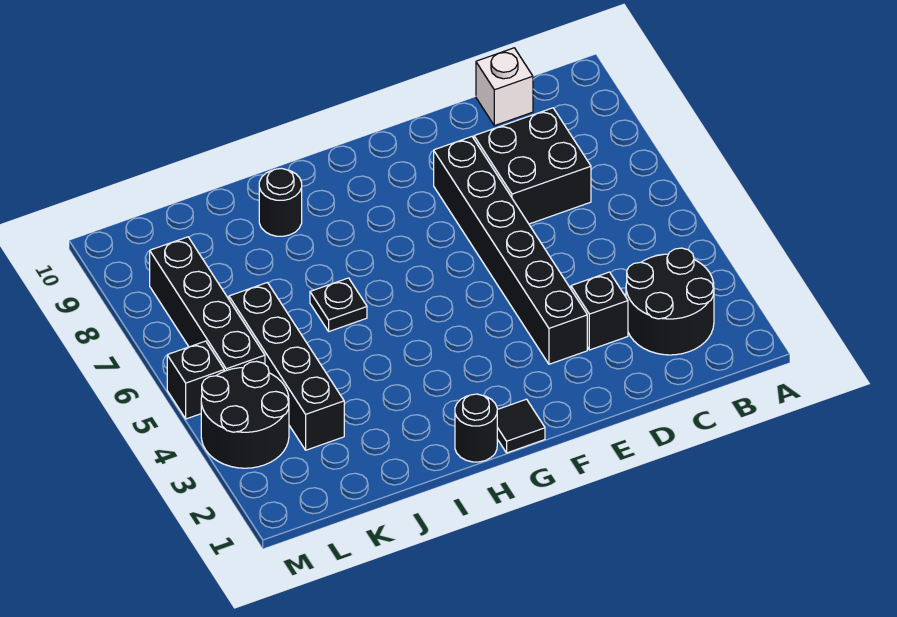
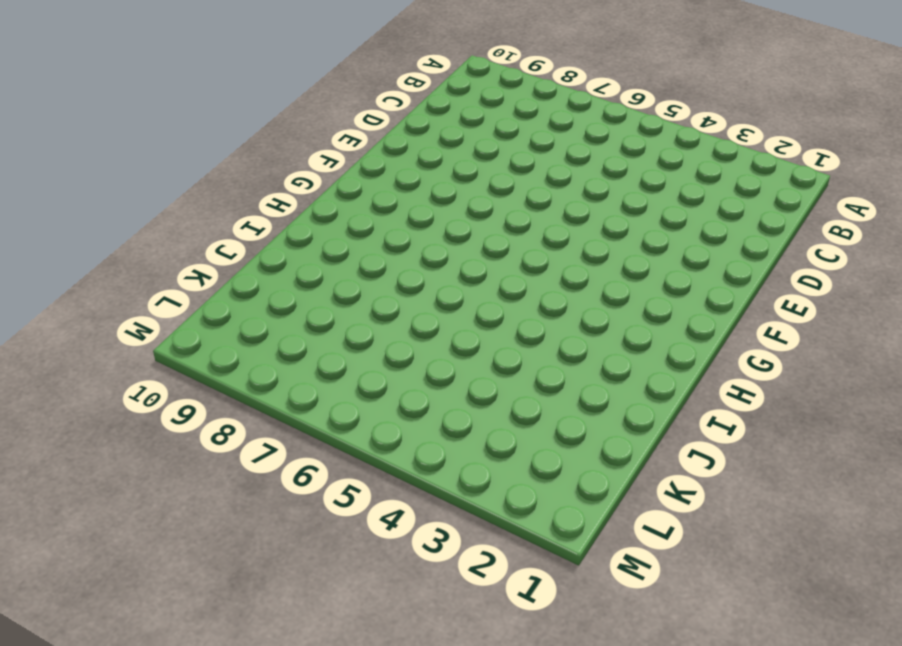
none -> black round brick B2:C3 level 1
none -> black brick C7:D8 level 1
none -> white brick C10 level 1

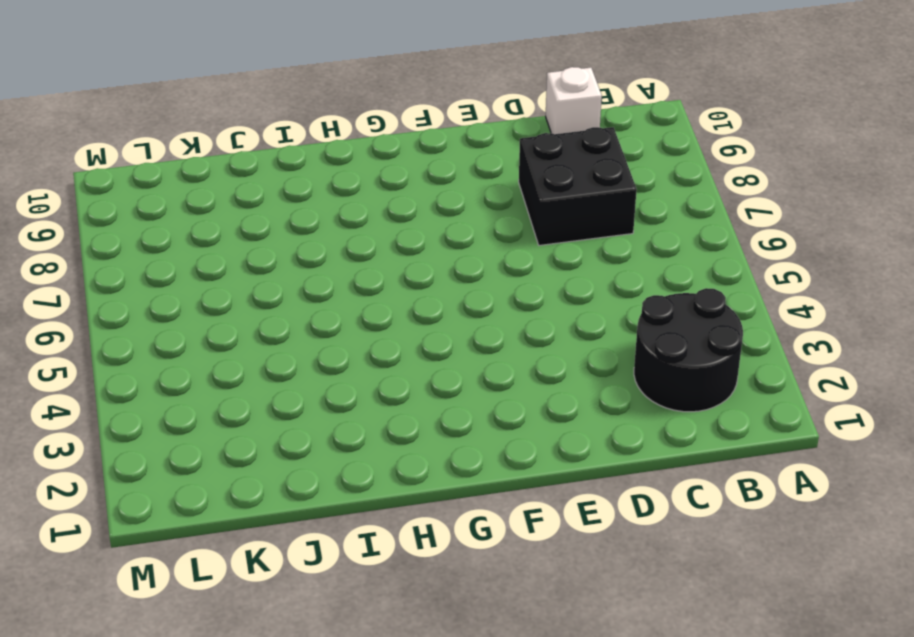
none -> black brick D3 level 1
none -> black brick E3:E8 level 1
none -> black tile G1 level 1

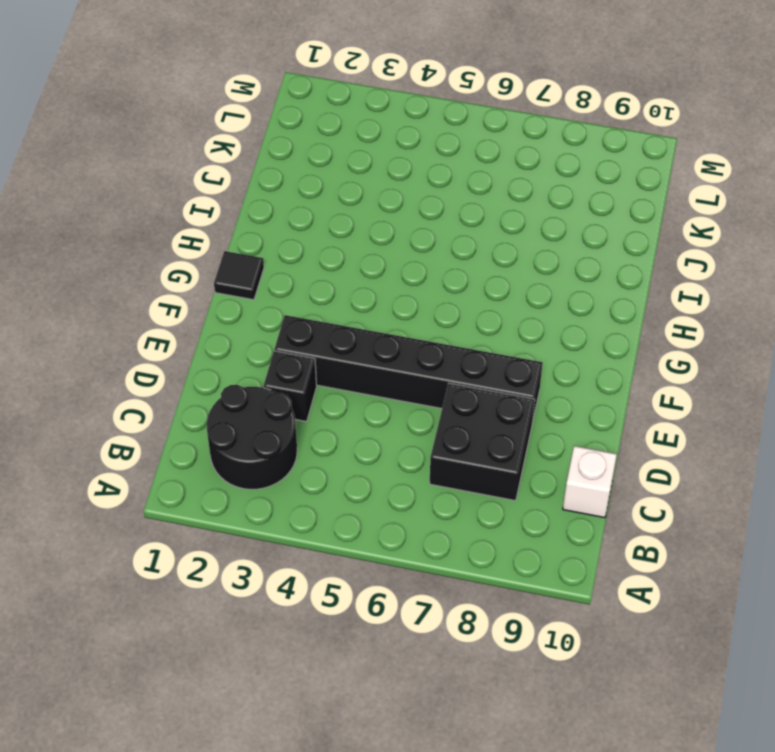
none -> black round brick H1 level 1
none -> black plate I6 level 1
none -> black round brick I9 level 1

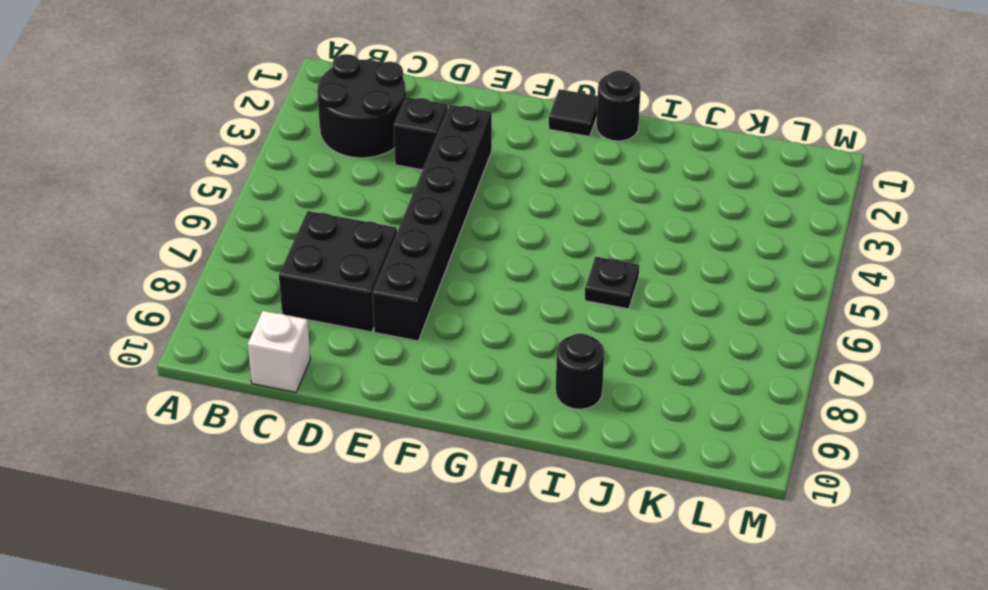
none -> black brick K3:K6 level 1
none -> black round brick L3:M4 level 1
none -> black brick L5:L8 level 1

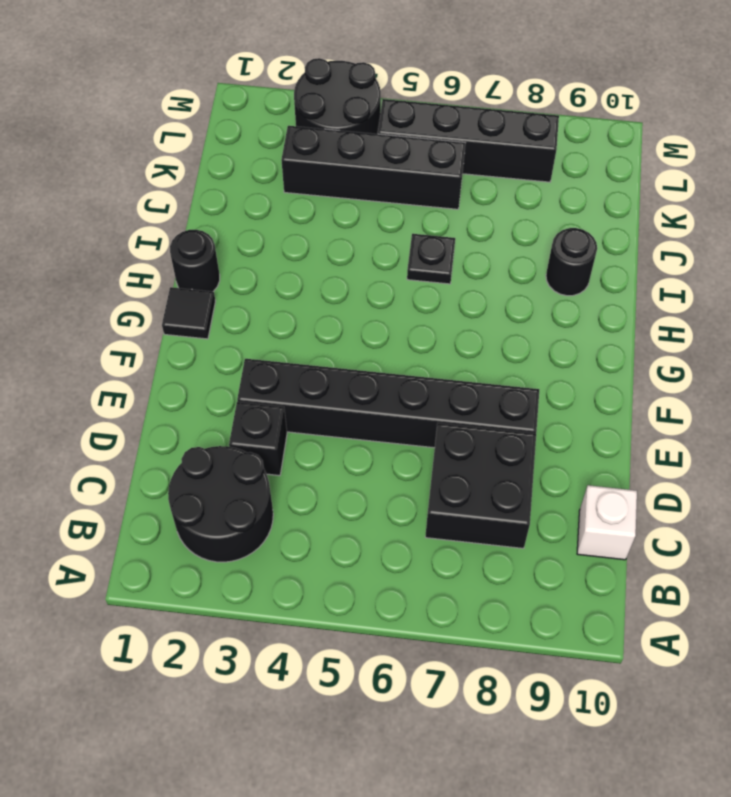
none -> black brick M5 level 1

